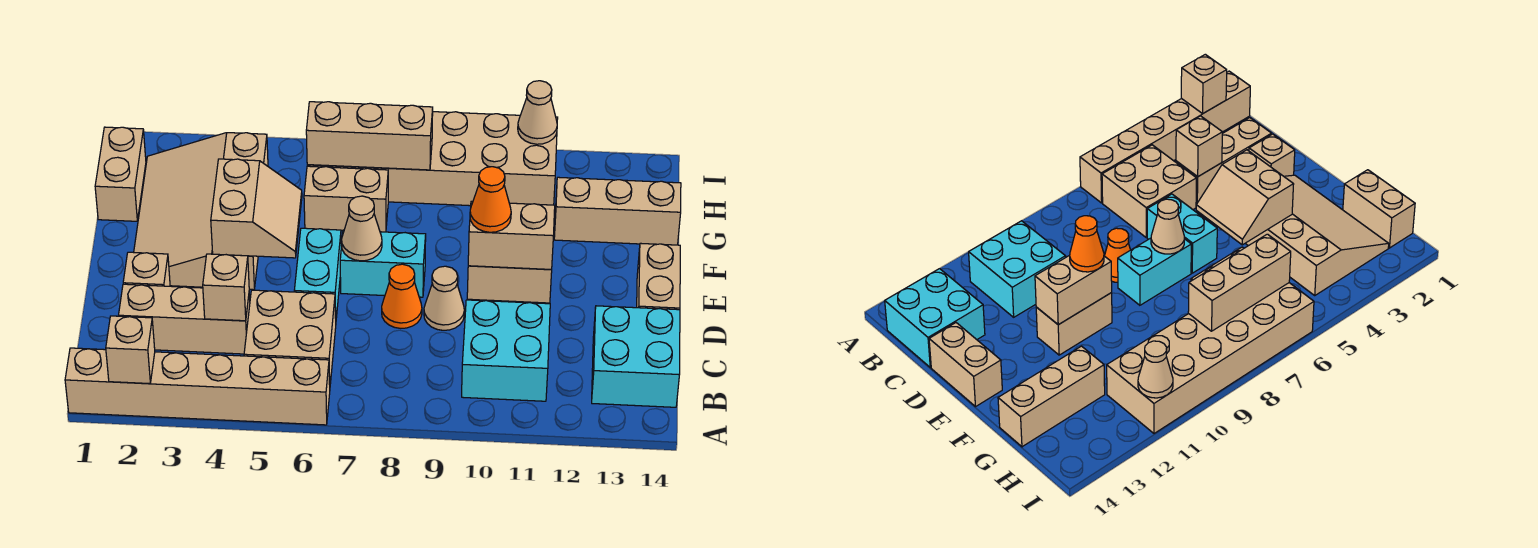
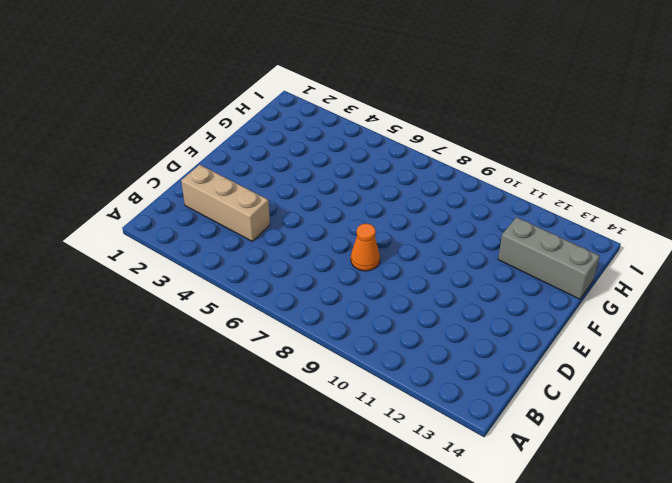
grey brick G12:G14 level 1 -> tan brick G12:G14 level 1
none -> tan brick A1:A6 level 1
none -> tan brick B5:C6 level 1
none -> cyan brick B10:C11 level 1

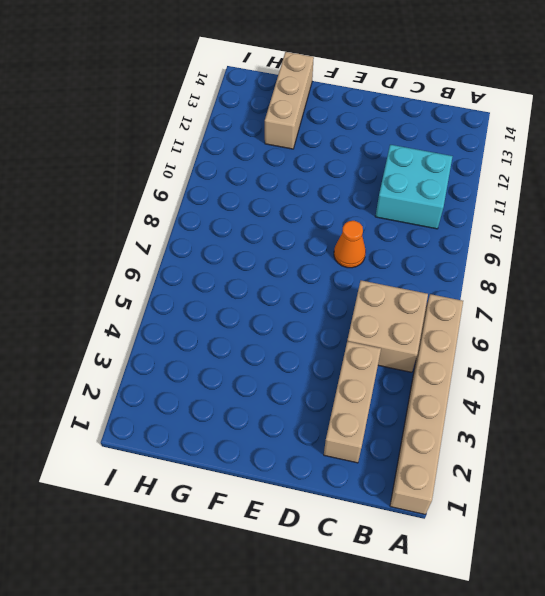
none -> cyan brick B13:C14 level 1
none -> tan brick D2 level 1
none -> cyan brick D6:E6 level 1

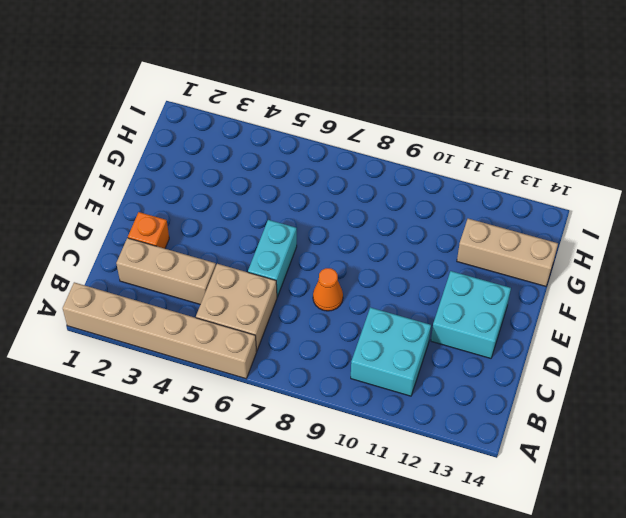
orange brick D2 level 1 -> tan brick D2 level 1
cyan brick D12:E13 level 1 -> cyan brick B13:C14 level 1
none -> tan cone D9 level 1
none -> tan brick D14:E14 level 1
none -> tan slope E2:H4 level 1 top 4

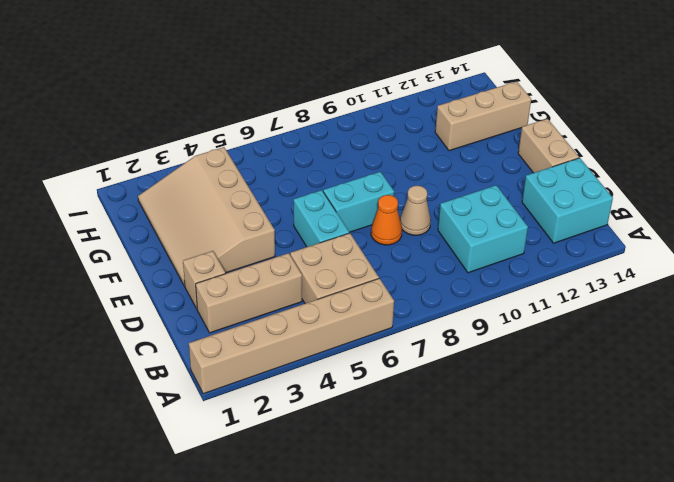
none -> tan brick E10:E11 level 1
none -> tan brick G1:H1 level 1
none -> tan brick G6:G7 level 1

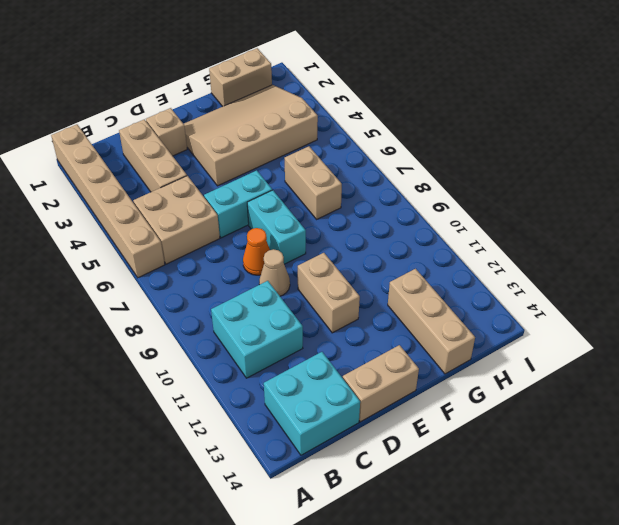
none -> tan brick H6:I11 level 1
none -> tan brick A2 level 2
none -> tan brick C4 level 2

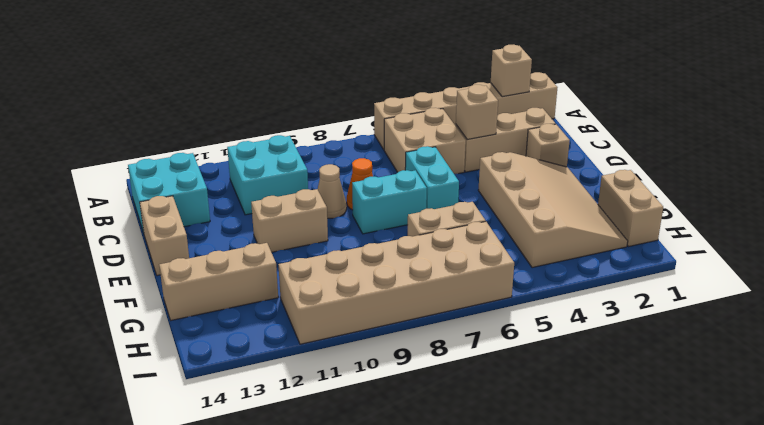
none -> tan slope E4:F5 level 2 top 4
none -> tan cone E7 level 2
none -> tan brick E10:E11 level 2

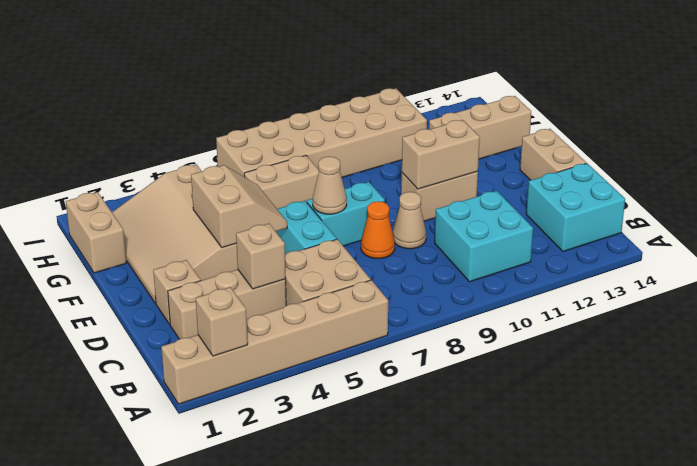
none -> tan brick H6:H8 level 2
none -> tan cone I11 level 2
none -> orange cone E10 level 3

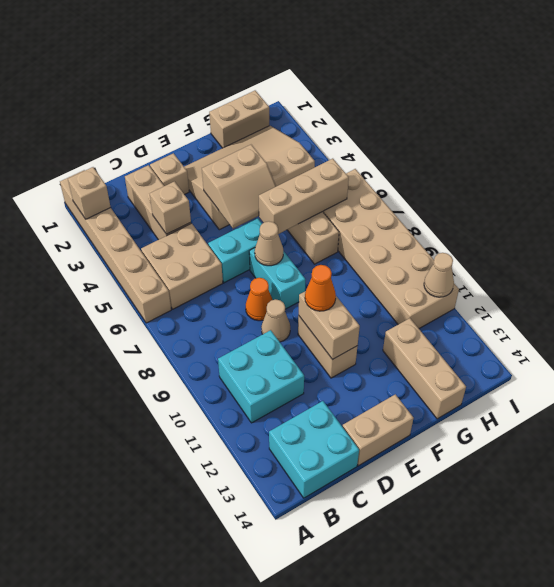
tan brick F6:H6 level 2 -> tan brick H6:H8 level 2

